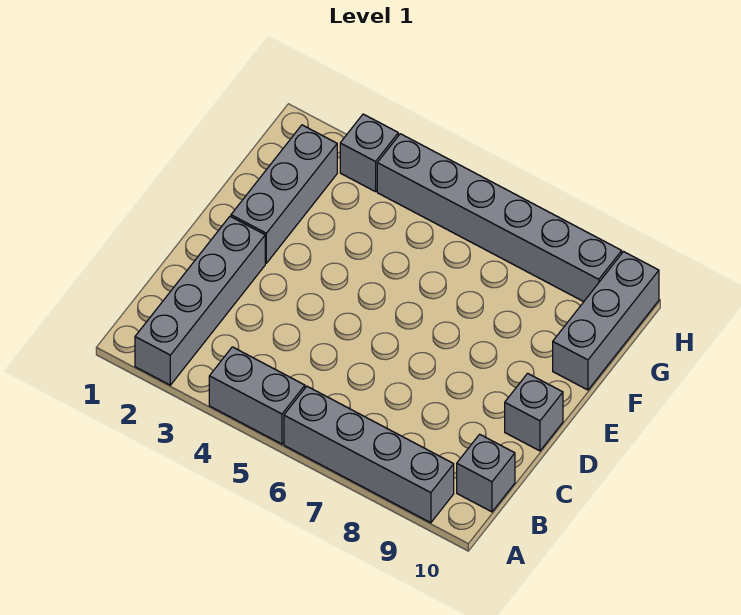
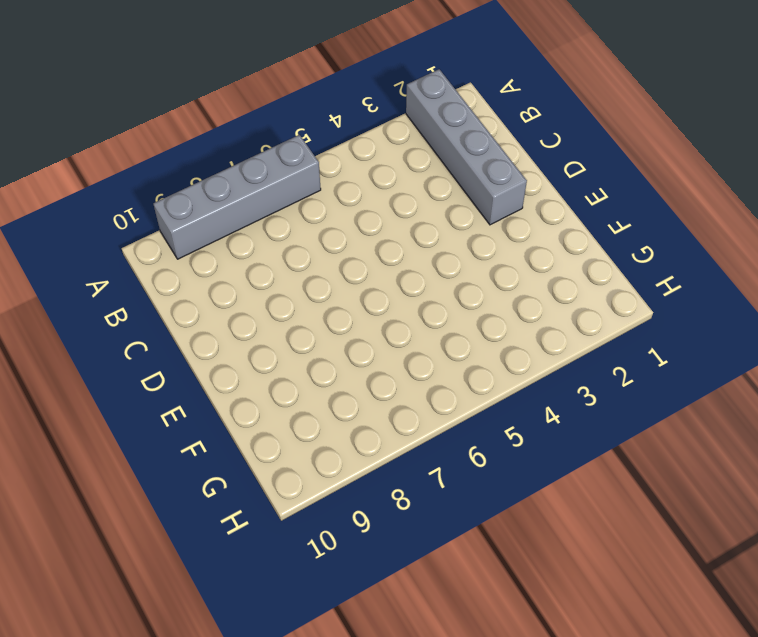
none -> grey brick A4:A5 level 1
none -> grey brick B10 level 1

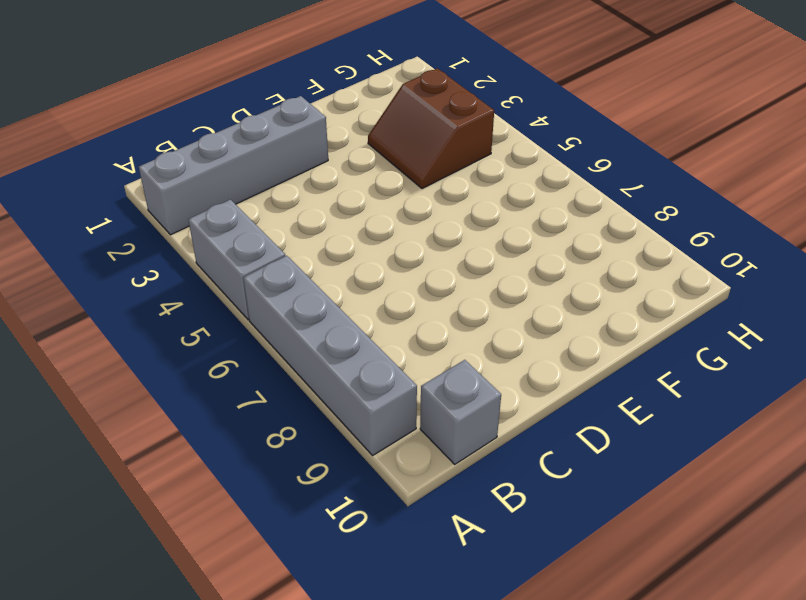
brown slope F3:G4 level 1 top G -> none
none -> grey brick D10 level 1
none -> grey brick E2:G2 level 1

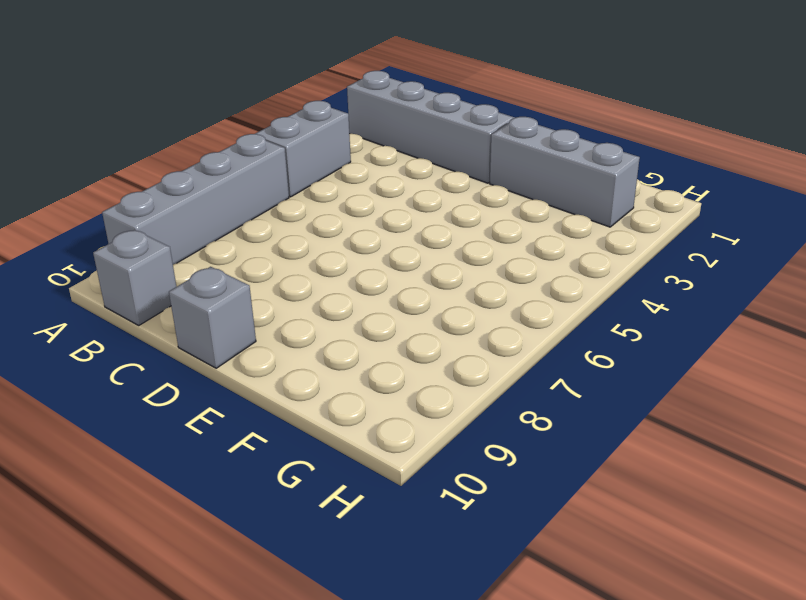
none -> grey brick F10:H10 level 1
none -> grey brick H3 level 1

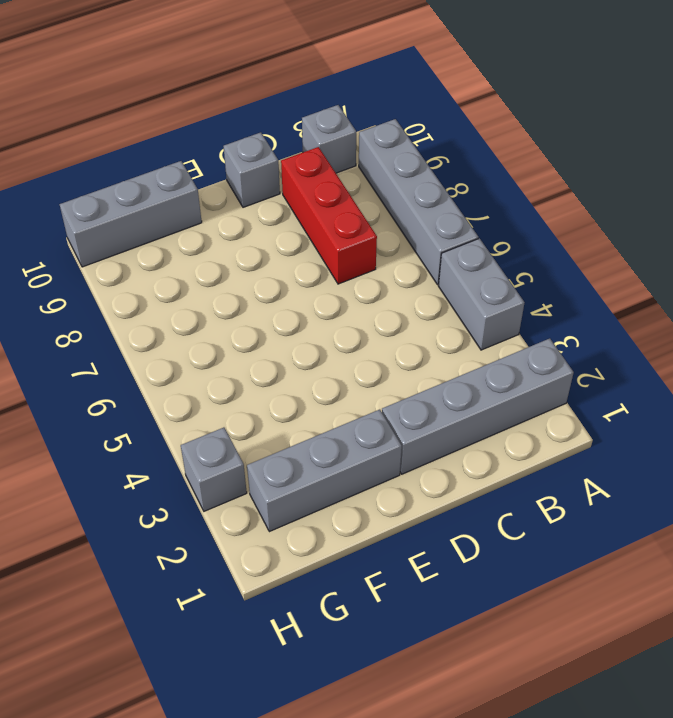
red brick C7:C9 level 1 -> none
none -> grey brick H4:H9 level 1

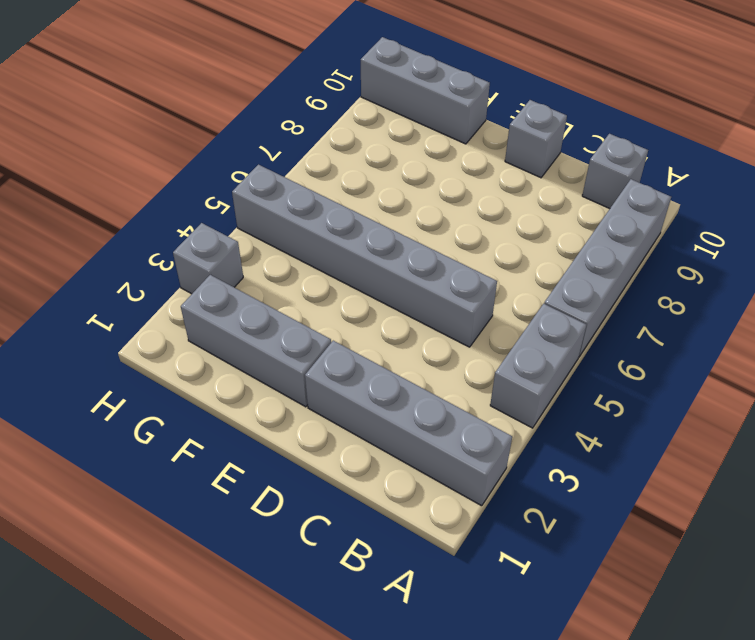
grey brick C5:H5 level 1 -> grey brick H4:H9 level 1

